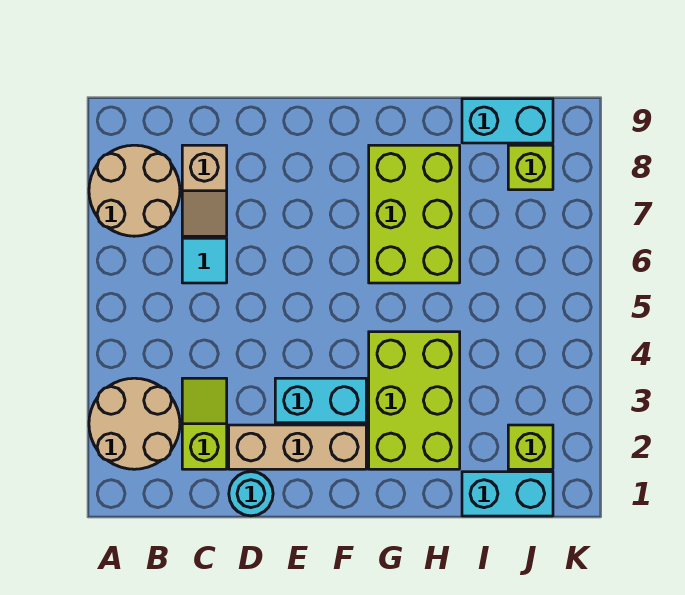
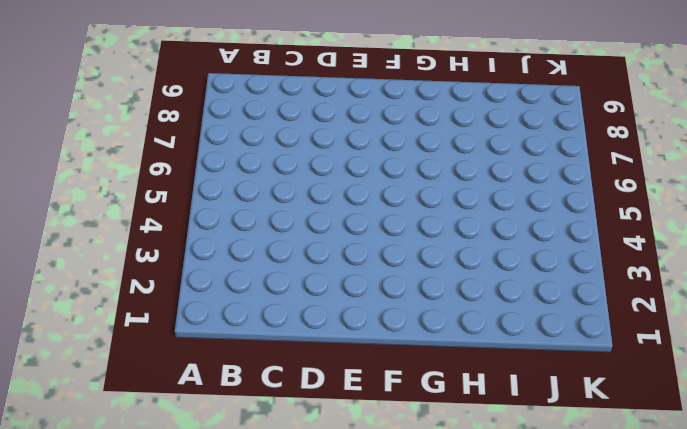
none -> tan round brick A2:B3 level 1
none -> tan round brick A7:B8 level 1
none -> lime slope C2:C3 level 1 top 2

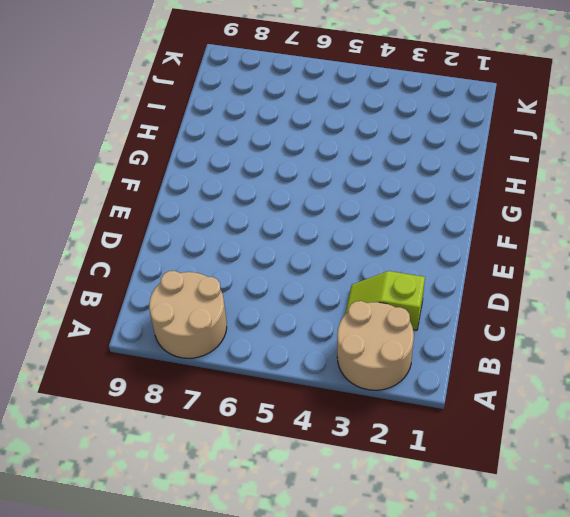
none -> cyan tile C6 level 1
none -> tan slope C7:C8 level 1 top 8
none -> cyan round brick D1 level 1

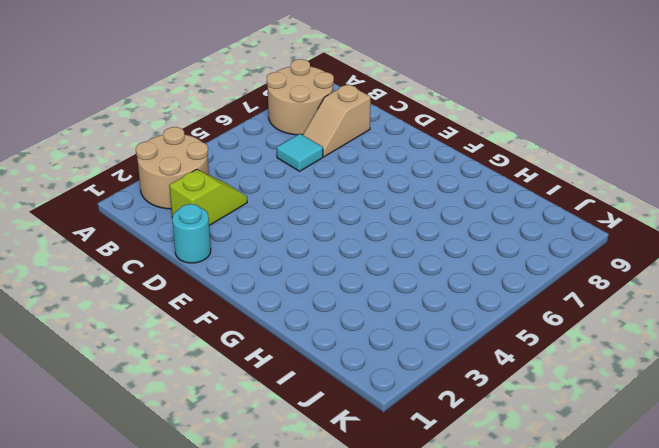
none -> tan brick D2:F2 level 1
none -> cyan brick E3:F3 level 1
none -> lime brick G2:H4 level 1

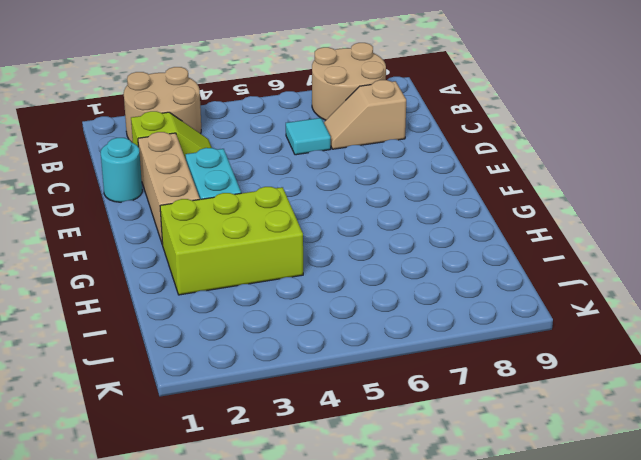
none -> lime brick G6:H8 level 1
none -> cyan brick I1:J1 level 1
none -> cyan brick I9:J9 level 1

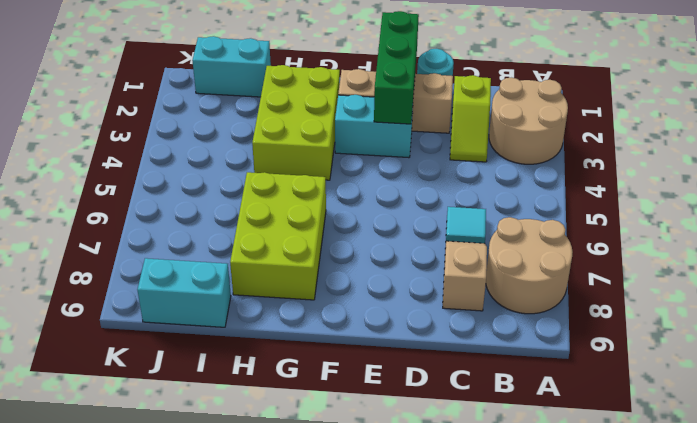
green brick E1:E3 level 2 -> none
none -> lime brick J2 level 1
none -> lime brick J8 level 1

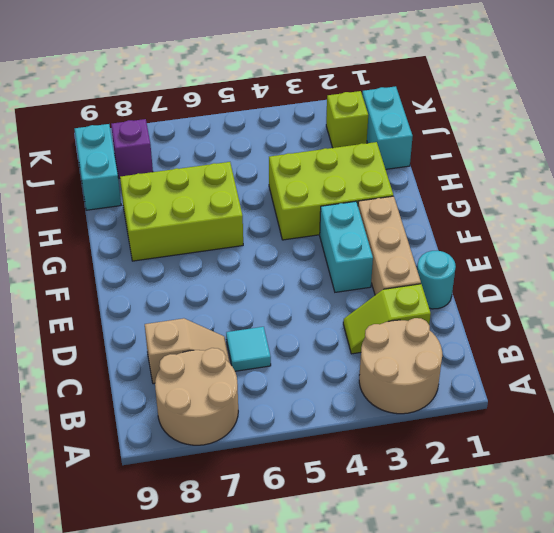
purple brick J8 level 1 -> lime brick J8 level 1

